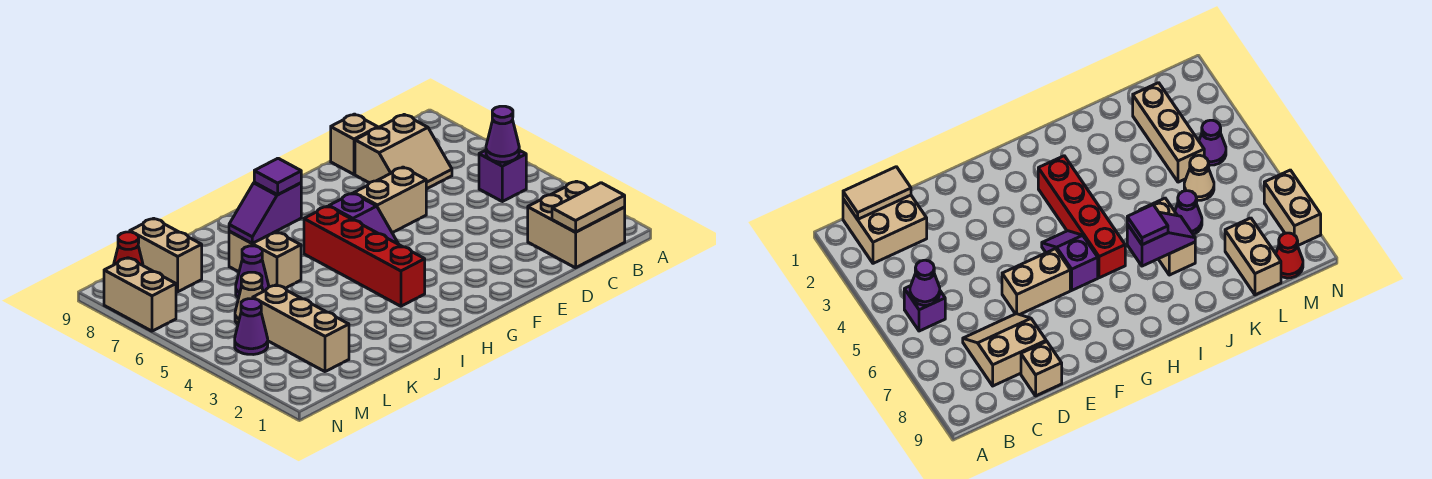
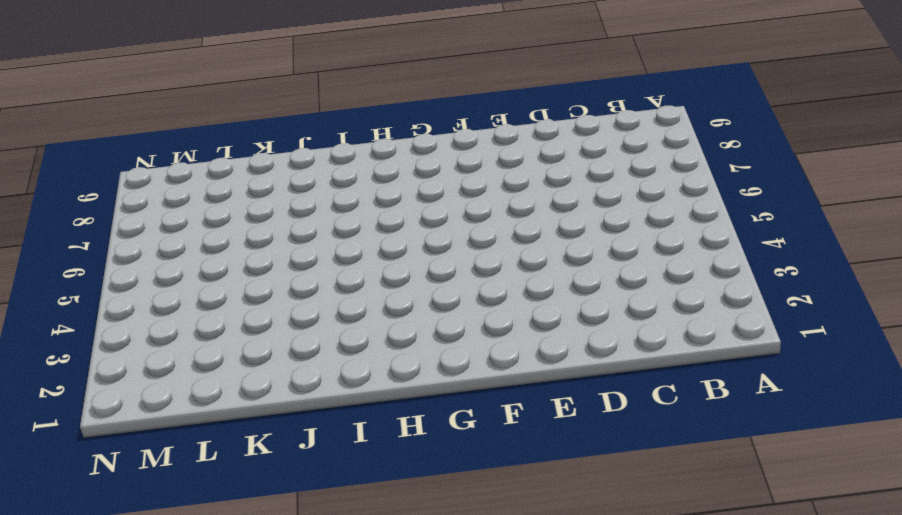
none -> tan brick B1:C2 level 1
none -> purple brick B5 level 1
none -> tan slope C7:D8 level 1 top 8

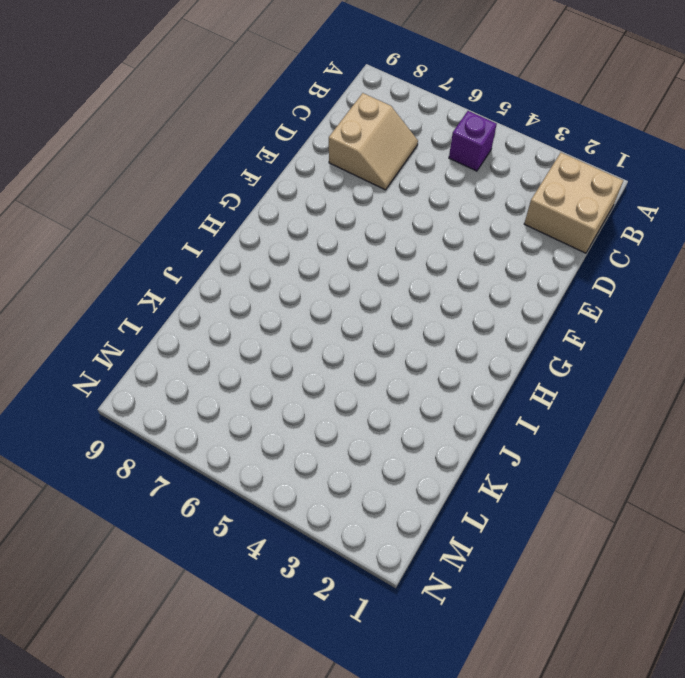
none -> tan brick D9 level 1
none -> tan brick E6:F6 level 1
none -> purple slope G5:G6 level 1 top 6

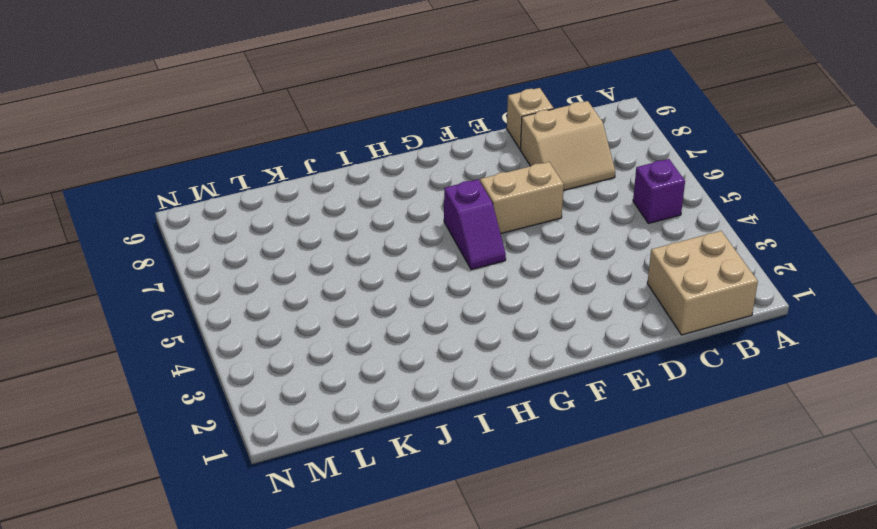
none -> red brick H3:H6 level 1
none -> tan brick J6:J7 level 1
none -> purple cone K6 level 1

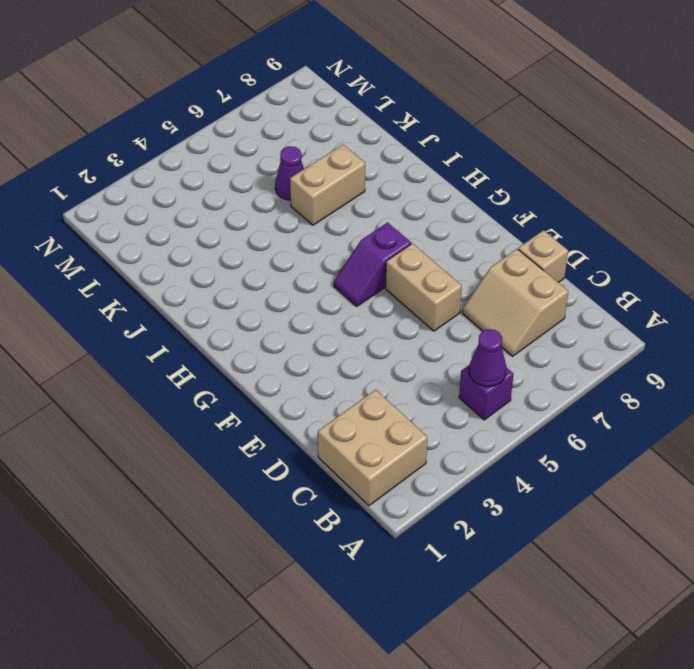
none -> red brick H3:H6 level 1
none -> tan brick L2:L4 level 1
none -> tan cone L5 level 1

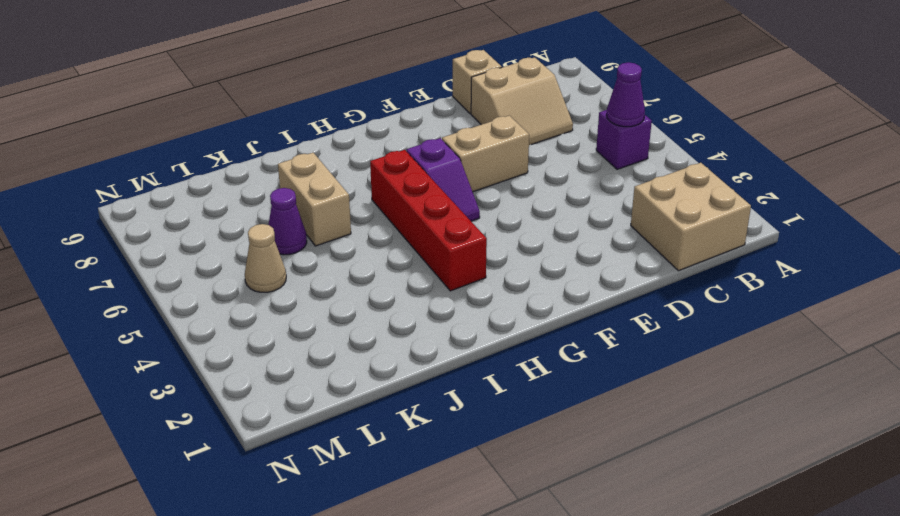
none -> tan brick L2:L4 level 1
none -> tan brick L8:L9 level 1
none -> purple cone M4 level 1

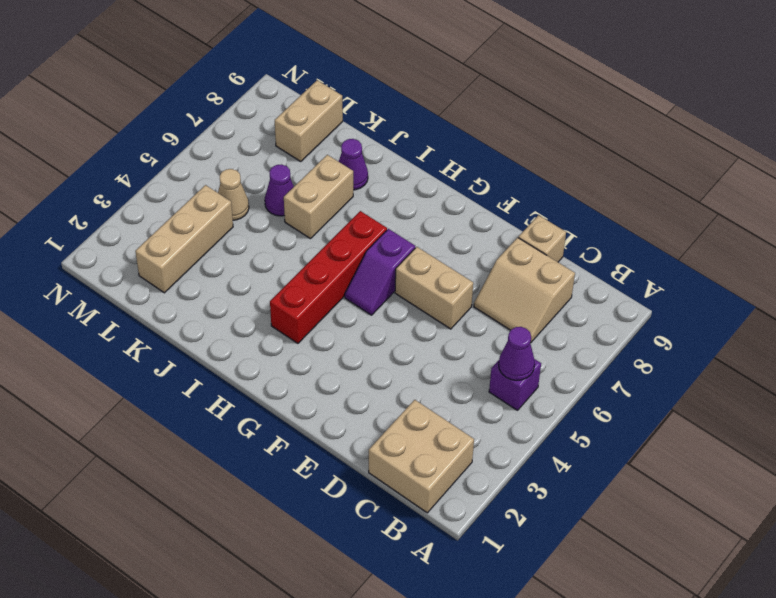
purple cone J8 level 1 -> purple cone M4 level 1
none -> red cone M9 level 1
none -> tan brick N7:N8 level 1
none -> tan tile B1:C1 level 2

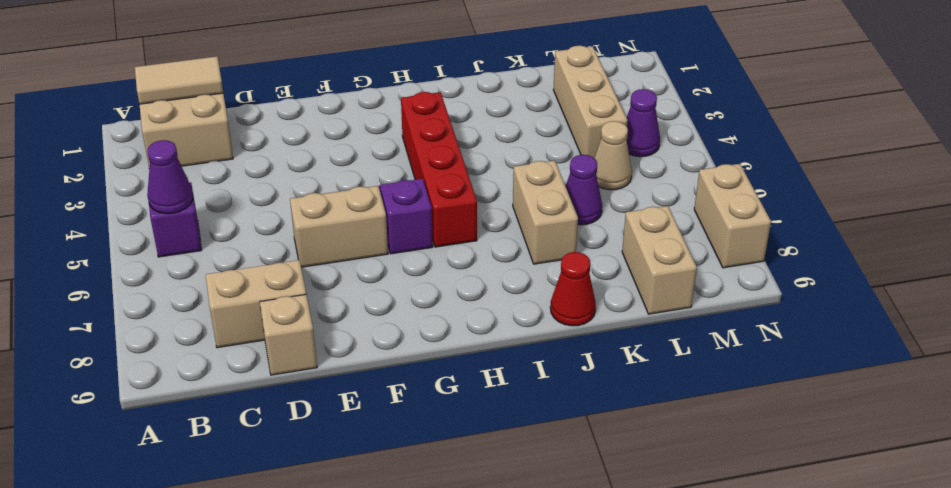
red cone J9 level 1 -> red cone M9 level 1
none -> purple slope I7:J7 level 2 top I
none -> purple tile I7 level 3

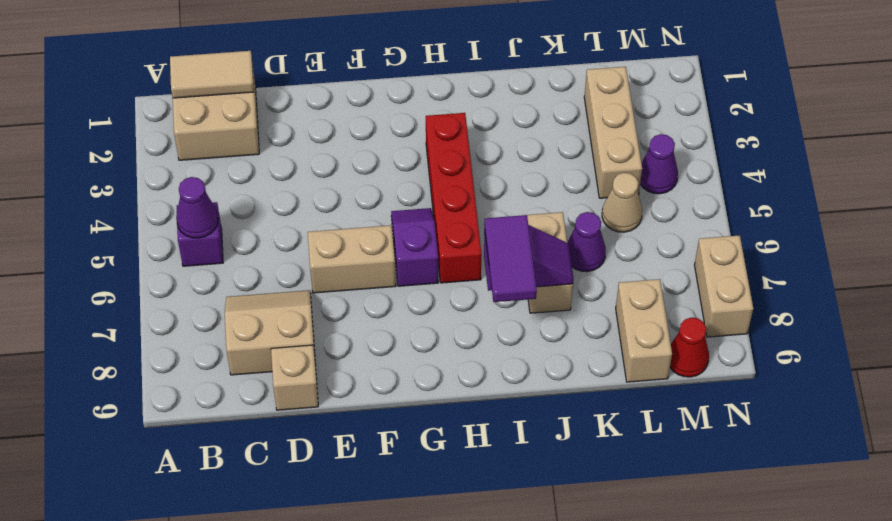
purple tile I7:I8 level 3 -> purple tile I7 level 3

